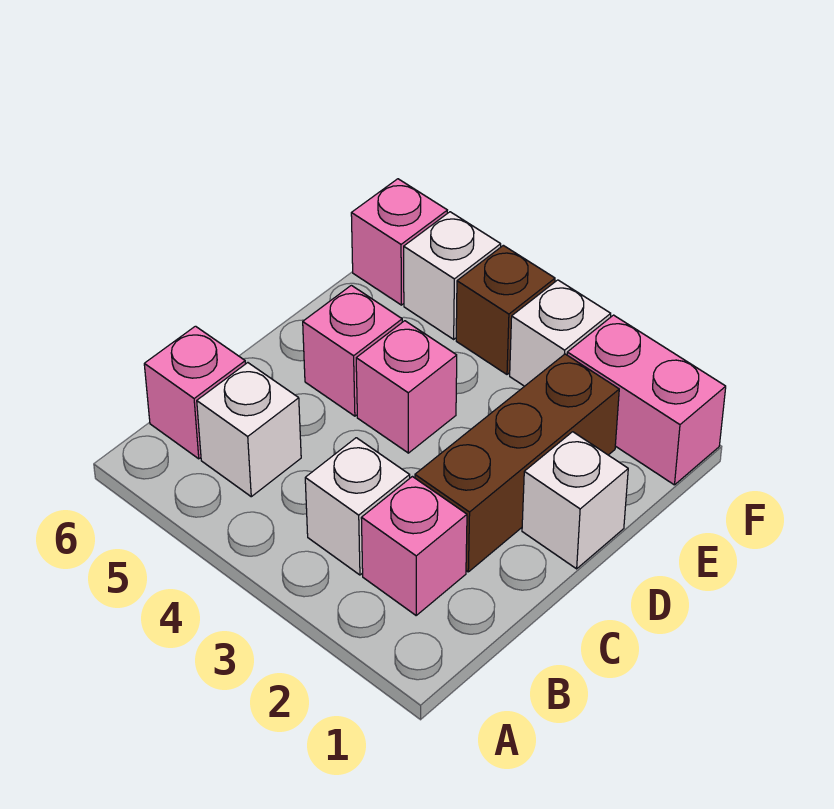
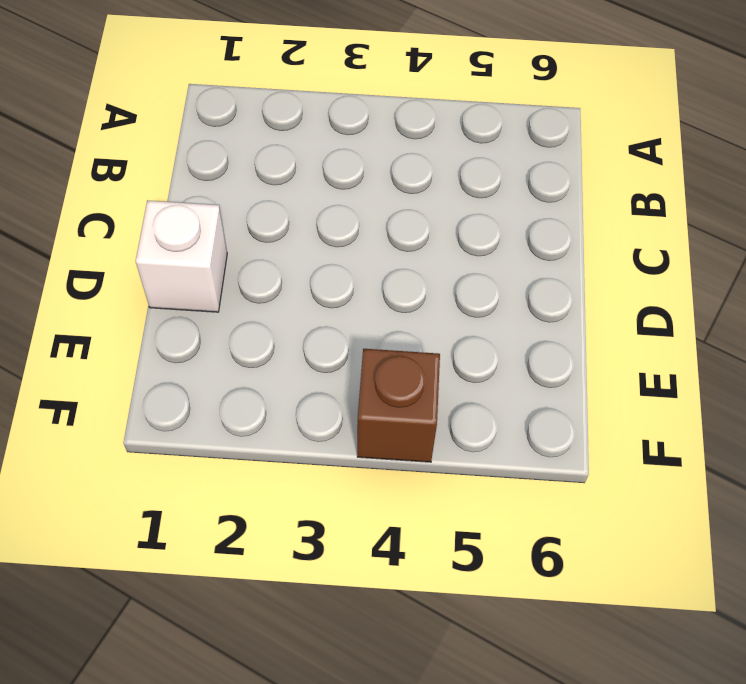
none -> pink brick B2 level 1
none -> white brick B3 level 1
none -> white brick B5 level 1

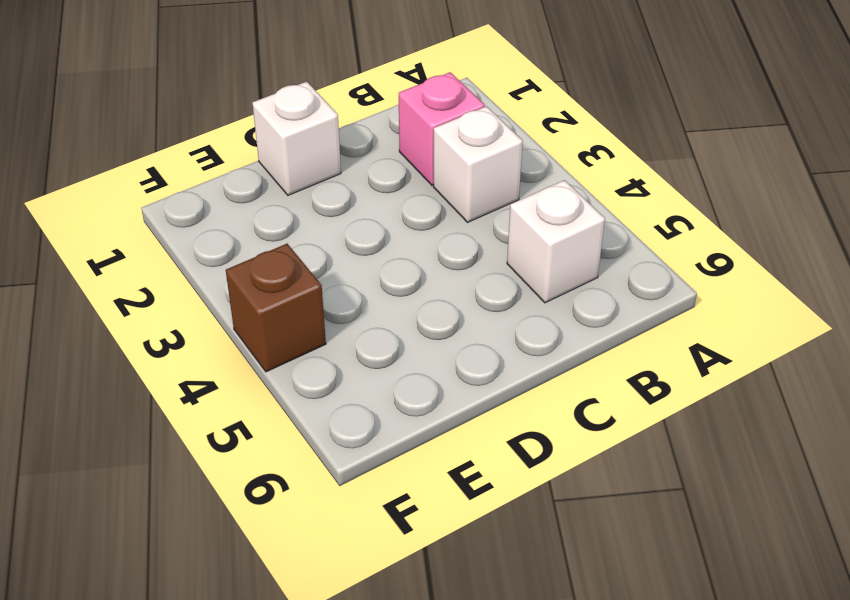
none -> pink brick B6 level 1
none -> brown brick C2:E2 level 1
none -> pink brick D4 level 1

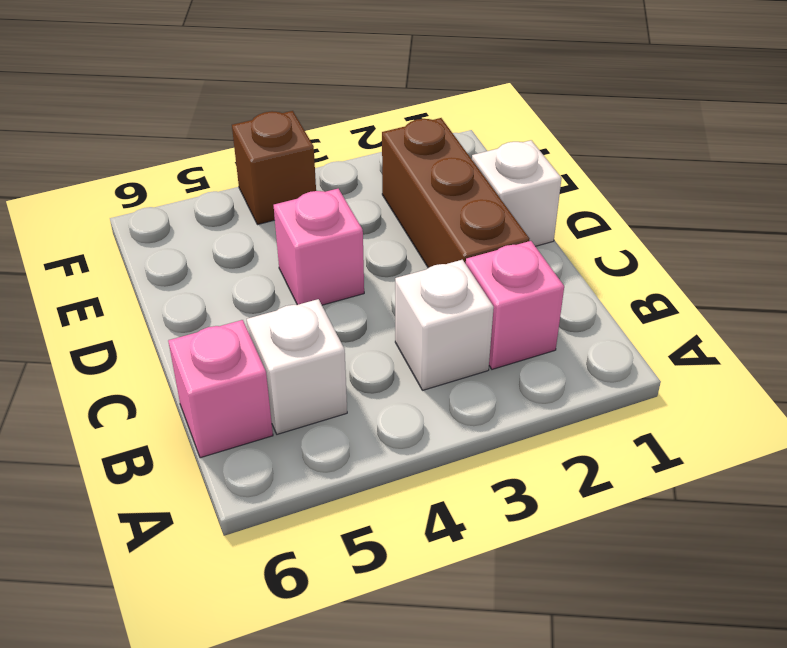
none -> pink brick D5 level 1
none -> pink brick F1:F2 level 1
none -> white brick F3 level 1

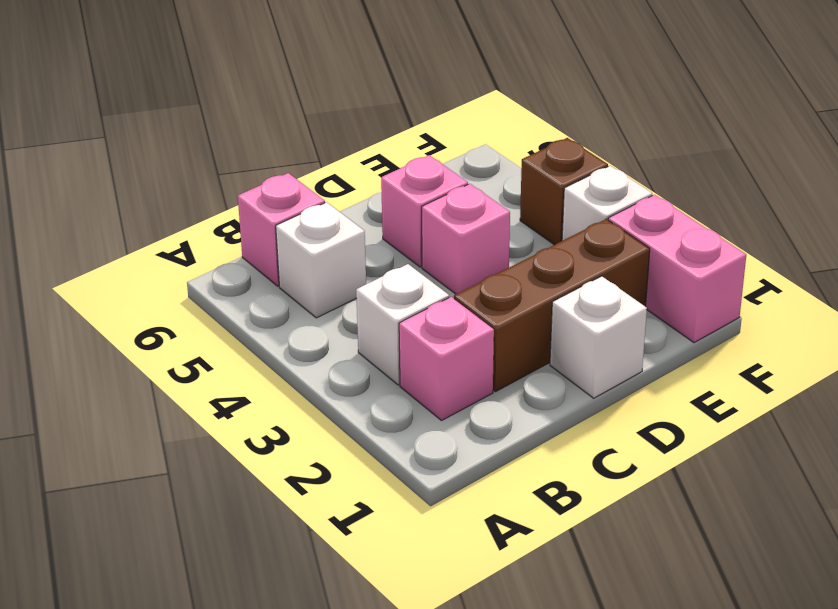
none -> white brick F5 level 1
none -> pink brick F6 level 1

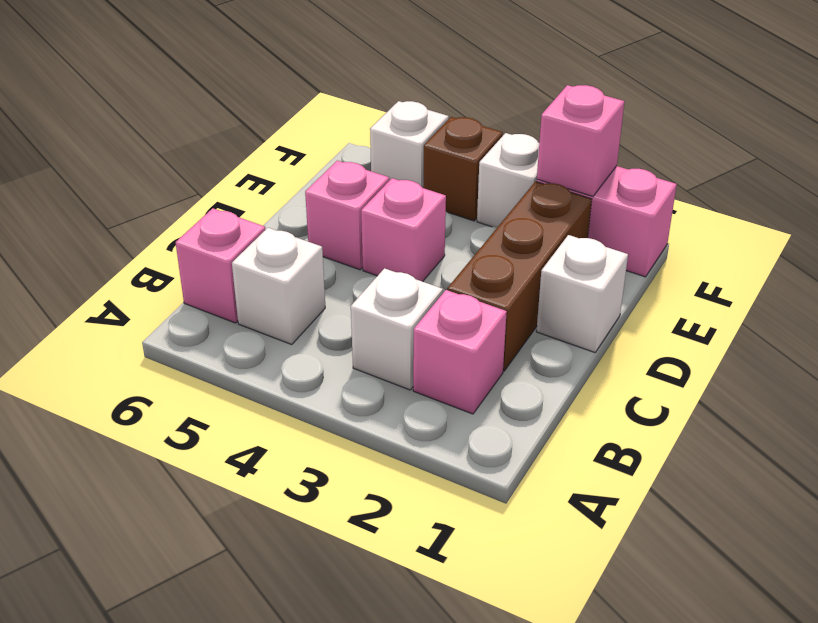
pink brick F2 level 2 -> pink brick F6 level 1

